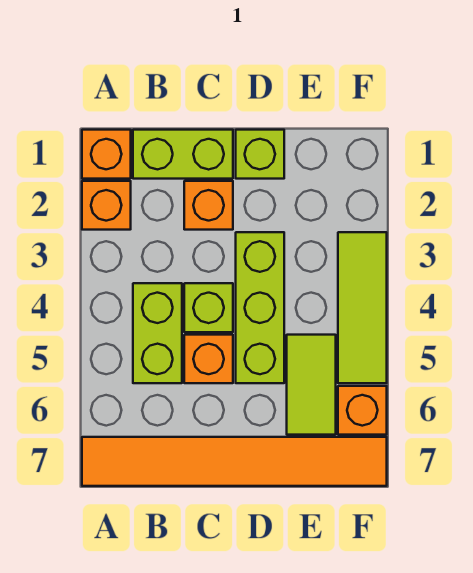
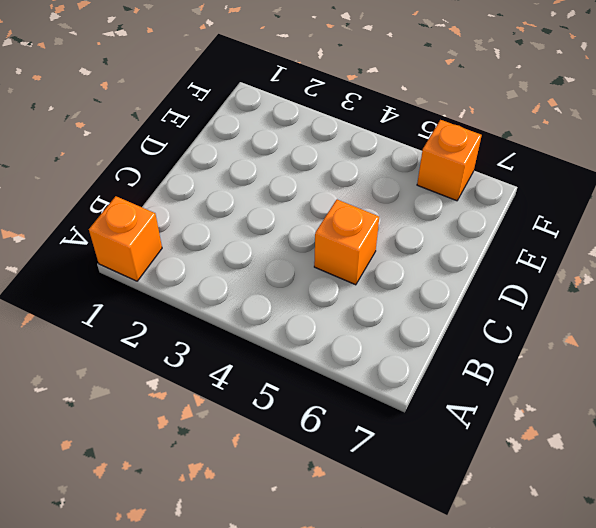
none -> orange brick A2 level 1
none -> orange tile A7:F7 level 1
none -> lime brick B1:C1 level 1

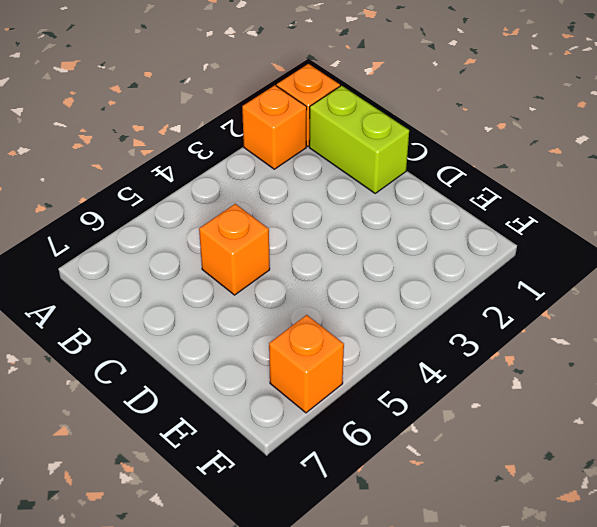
none -> orange tile A7:F7 level 1
none -> lime brick B4:B5 level 1
none -> orange brick C2 level 1

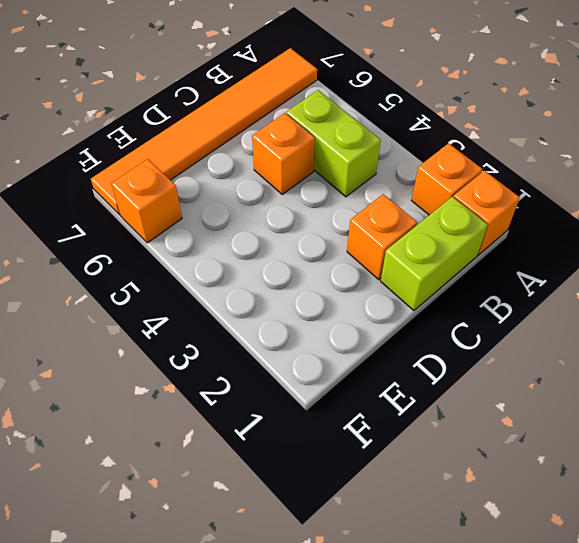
none -> lime brick C4 level 1
none -> lime brick D1 level 1
none -> lime brick D3:D5 level 1

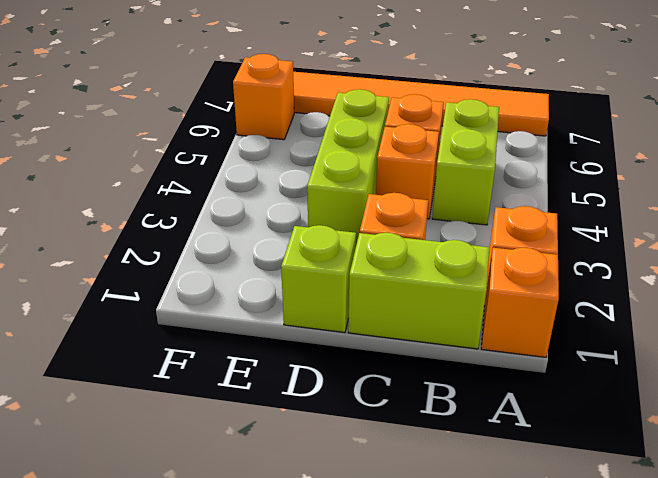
orange brick C4 level 1 -> lime brick C4 level 1
none -> lime tile E5:E6 level 1
none -> lime tile F3:F5 level 1

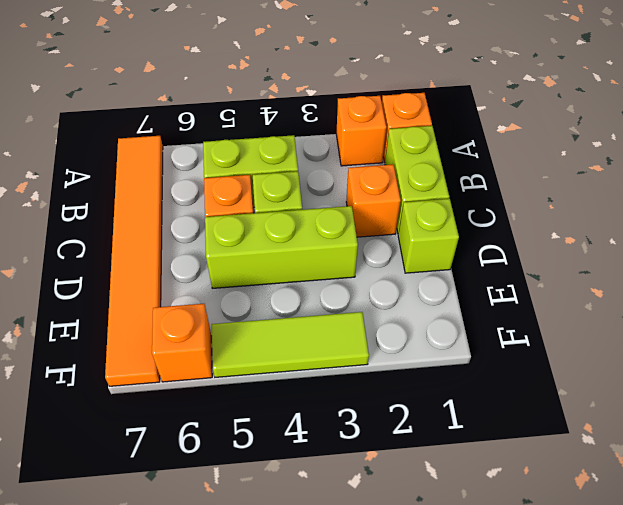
none -> lime tile E5:E6 level 1

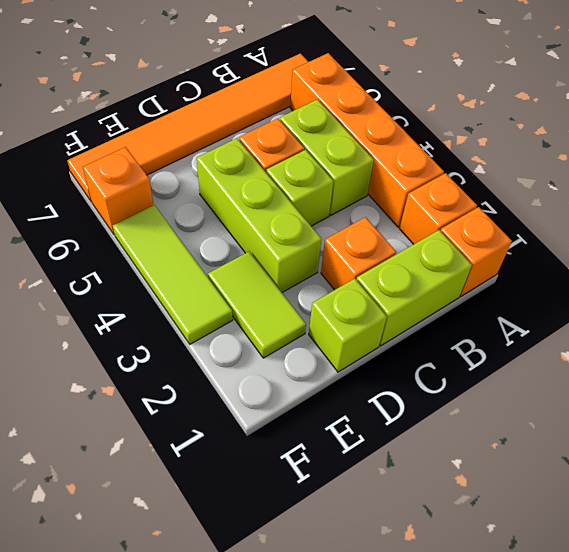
orange brick A3:A6 level 1 -> none
lime tile E2:E3 level 1 -> lime tile E5:E6 level 1

